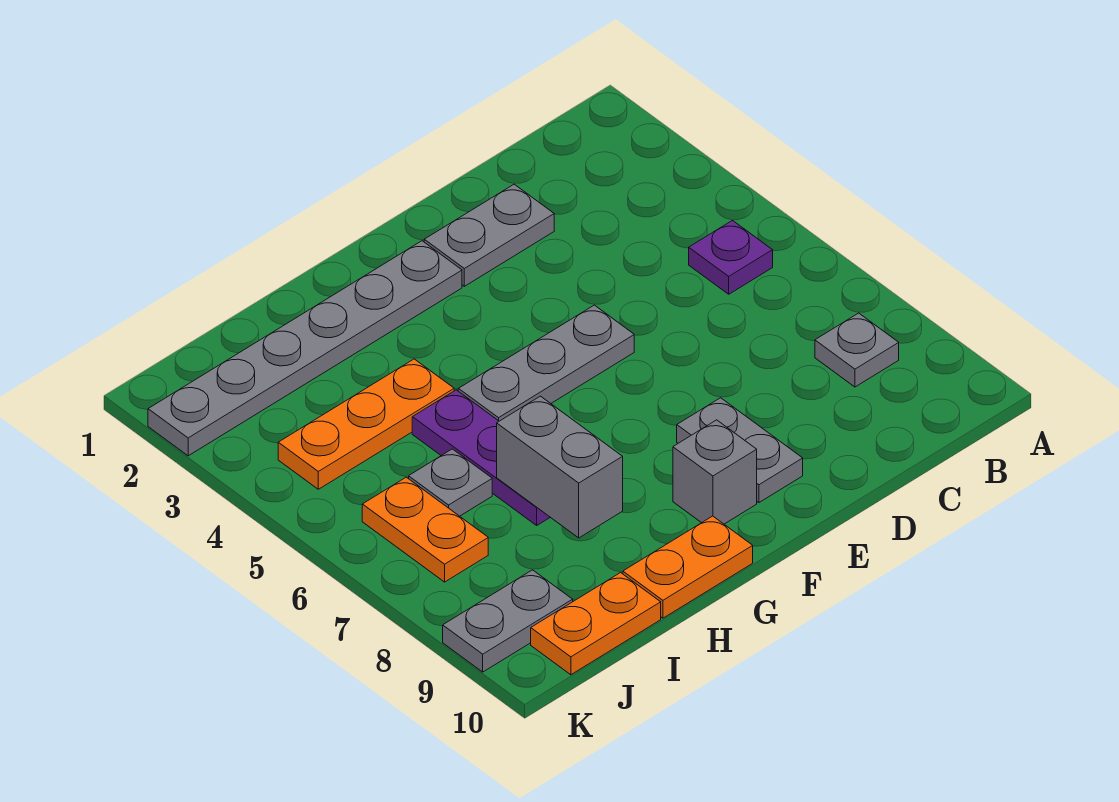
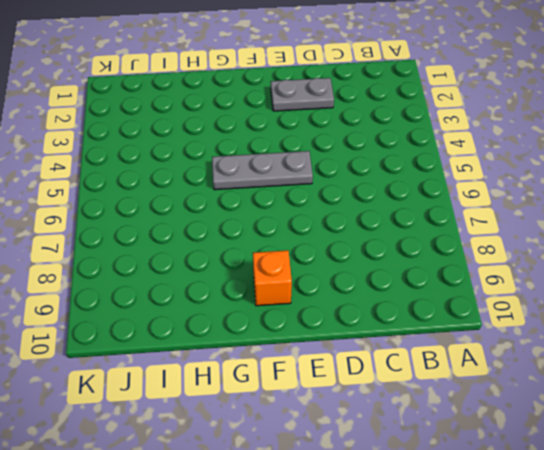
orange brick F9 level 1 -> grey brick F9 level 1
none -> purple plate B5 level 1
none -> grey plate B8 level 1
none -> grey plate E8:E9 level 1

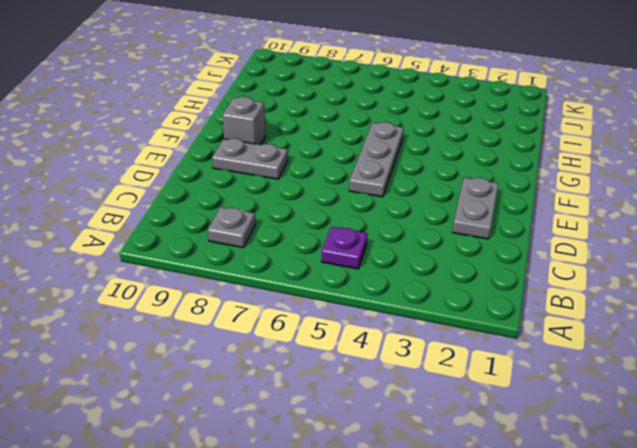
none -> grey plate F2:K2 level 1
none -> orange plate G10:H10 level 1
none -> orange plate H4:J4 level 1

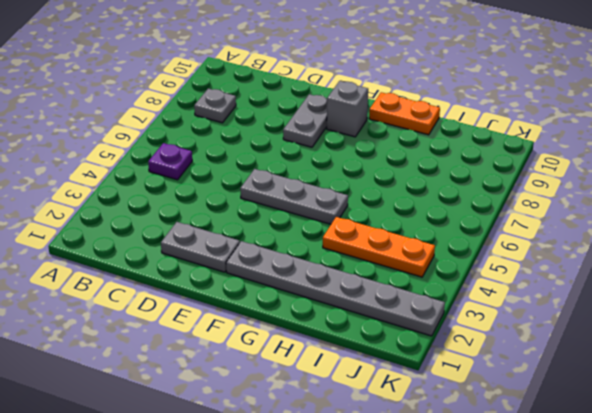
none -> purple plate H5:H7 level 1
none -> grey plate I6 level 1
none -> orange plate I10:J10 level 1

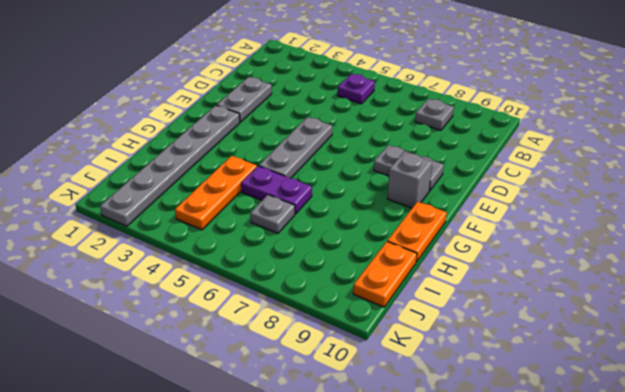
purple plate H5:H6 level 1 -> purple plate H5:H7 level 1
none -> orange plate J6:J7 level 1
none -> grey plate J9:K9 level 1
none -> grey brick H7:H8 level 2

